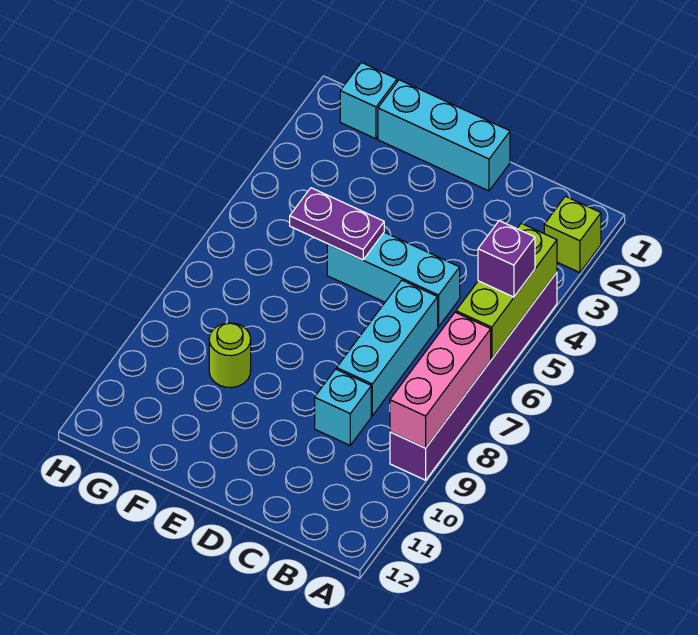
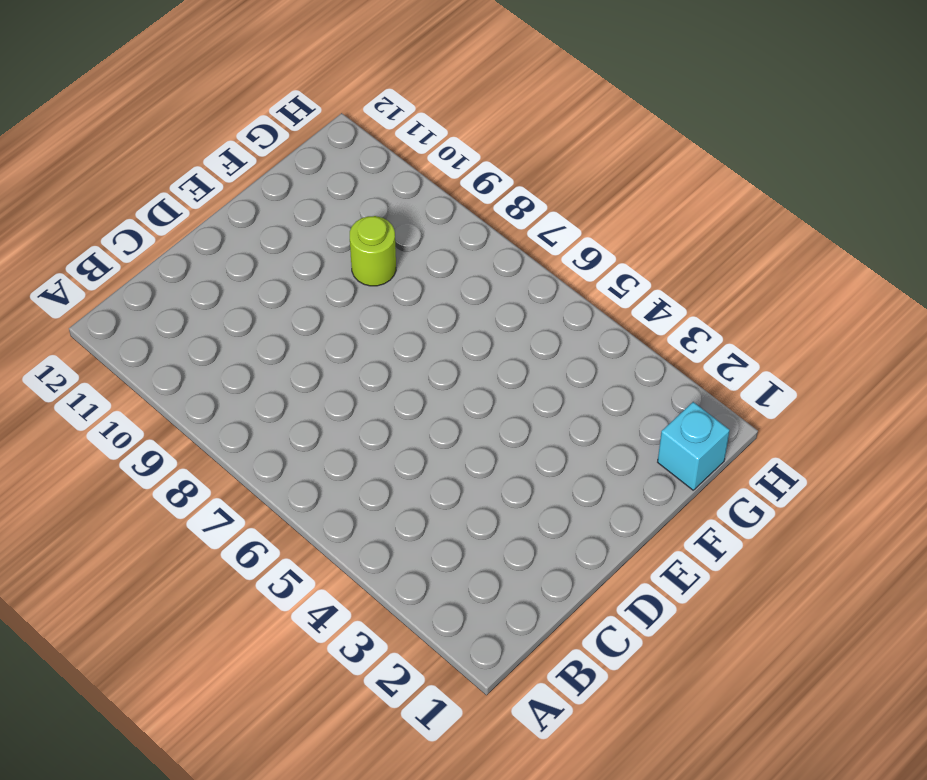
none -> lime brick A2 level 1
none -> purple brick A4:A9 level 1
none -> cyan brick C5:E5 level 1

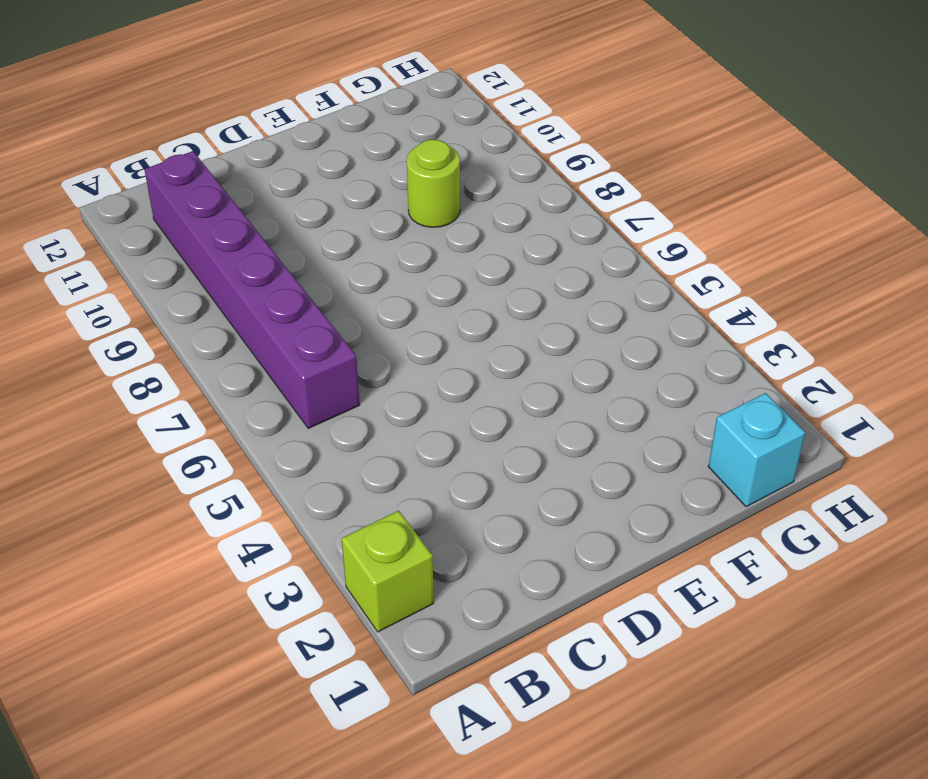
purple brick B6:B11 level 1 -> purple brick A4:A9 level 1
none -> cyan brick C5:E5 level 1
none -> cyan brick C6:C8 level 1
none -> cyan brick C9 level 1

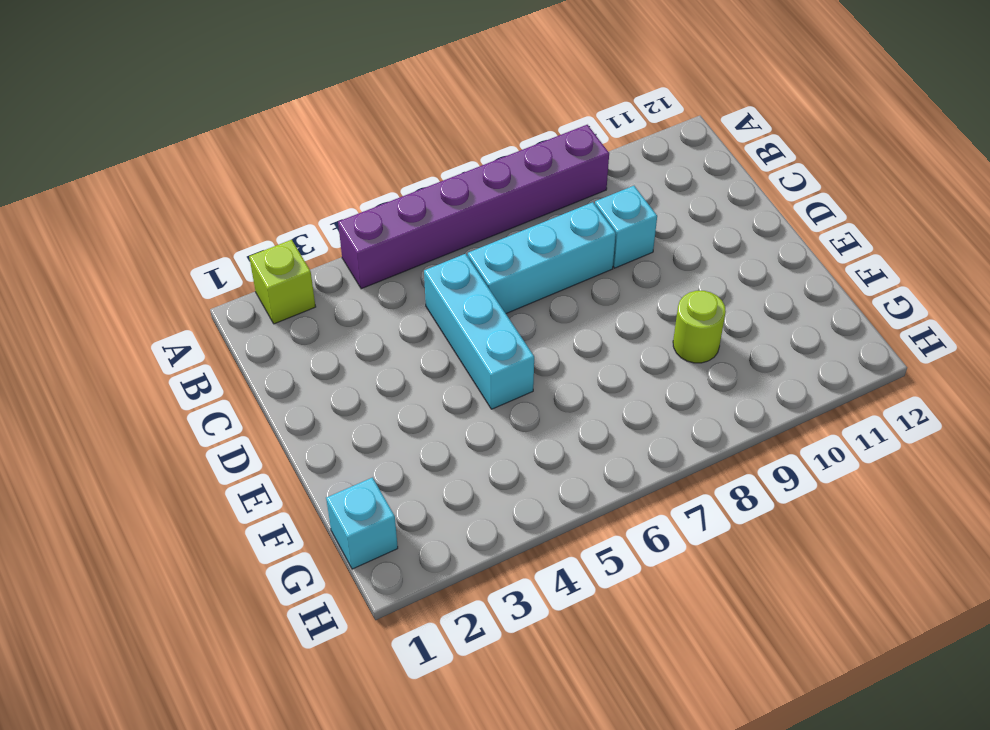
none -> cyan brick D1:F1 level 1
none -> lime brick A4:A6 level 2
none -> pink brick A7:A9 level 2

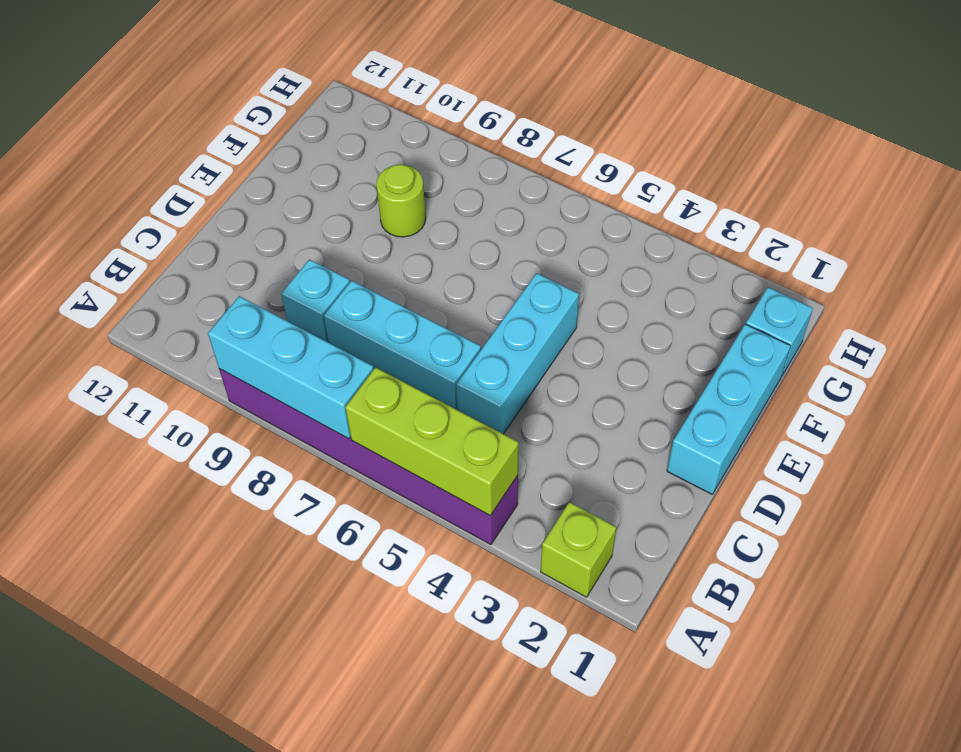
cyan brick A7:A9 level 2 -> pink brick A7:A9 level 2
none -> purple plate E5:F5 level 2
none -> purple brick A5 level 3

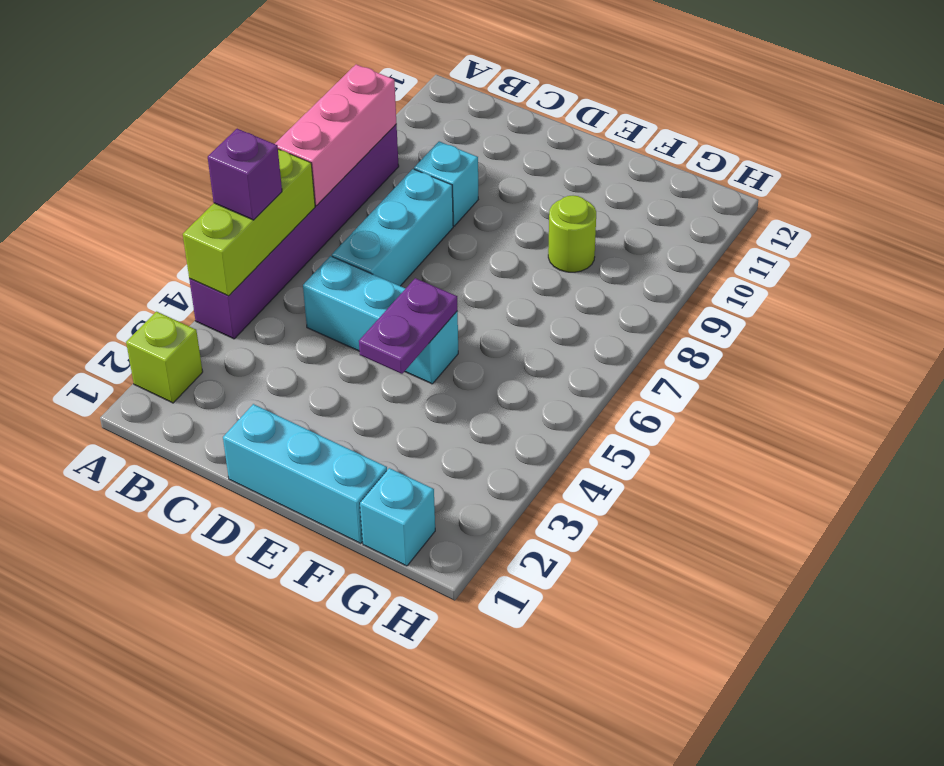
purple plate E4:E5 level 2 -> purple plate E5:F5 level 2

